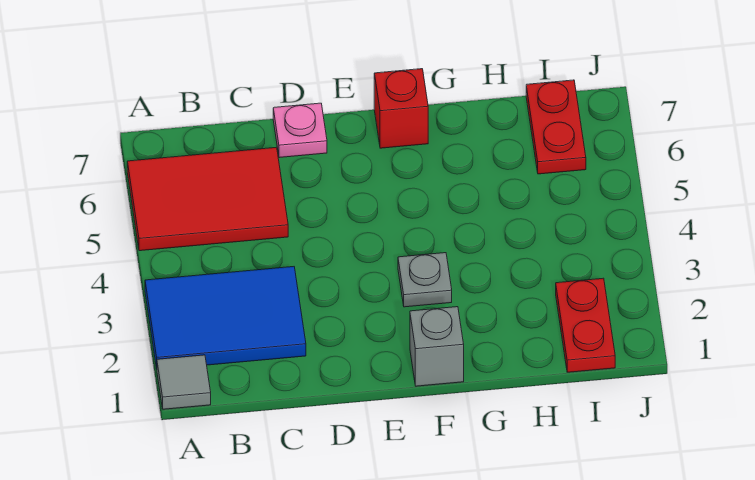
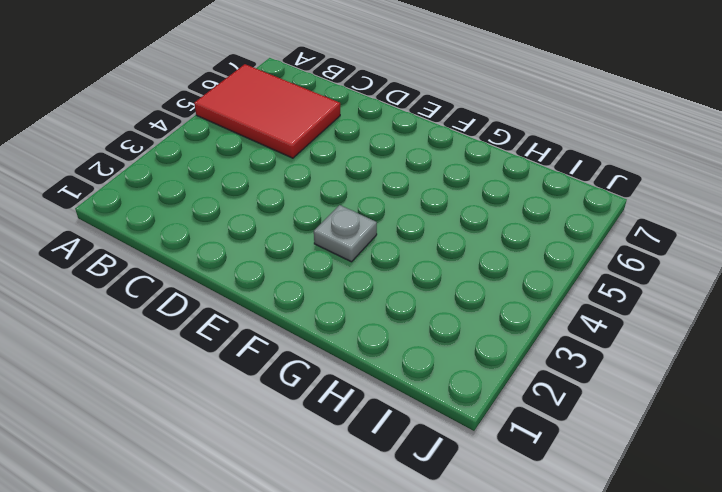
none -> grey tile A1 level 1
none -> blue tile A2:C3 level 1

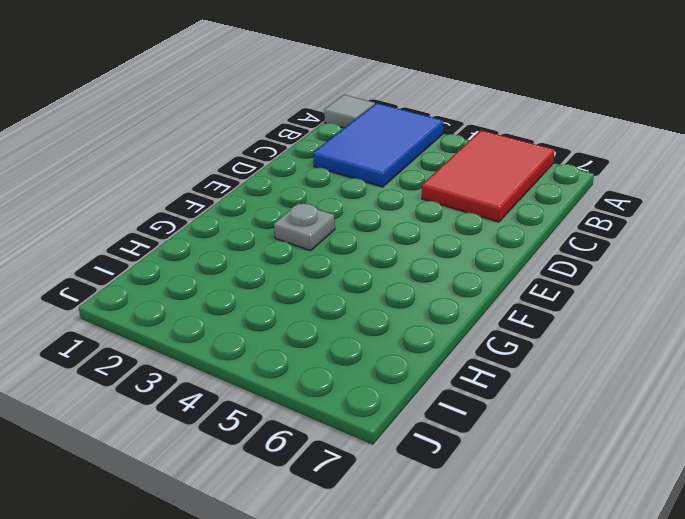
none -> pink plate D7 level 1
none -> grey brick F1 level 1

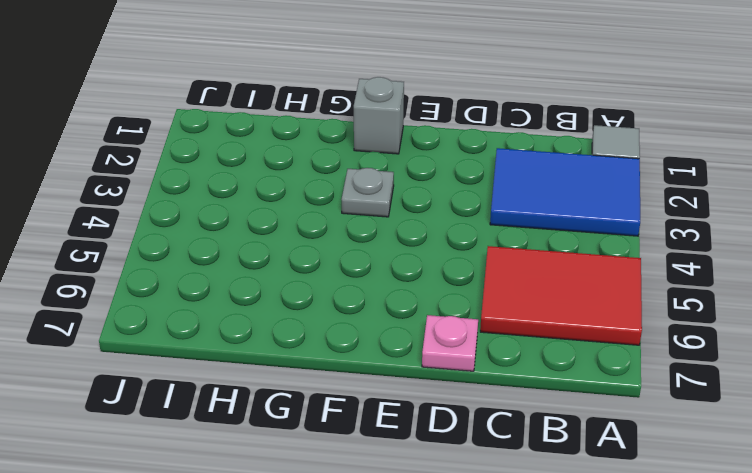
none -> red brick F7 level 1
none -> red plate I1:I2 level 1

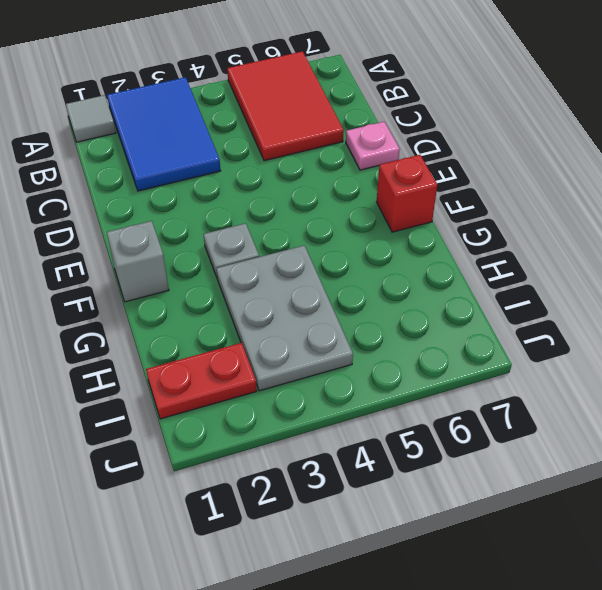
grey plate G3:I4 level 1 -> none
none -> red plate I6:I7 level 1

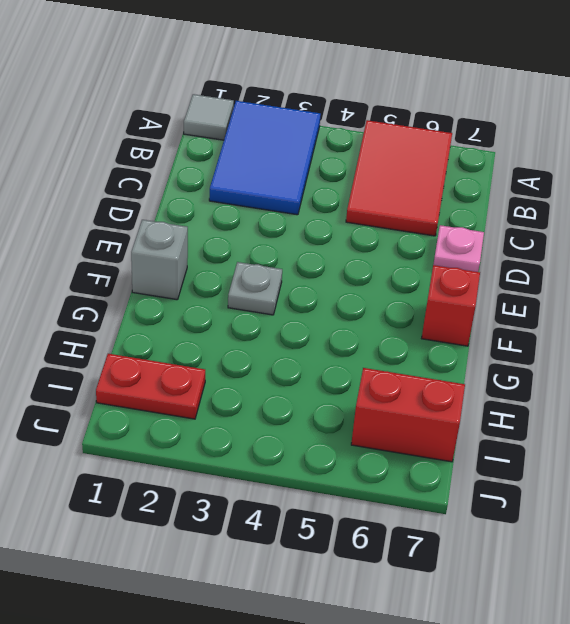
red brick I6:I7 level 1 -> red plate I6:I7 level 1

